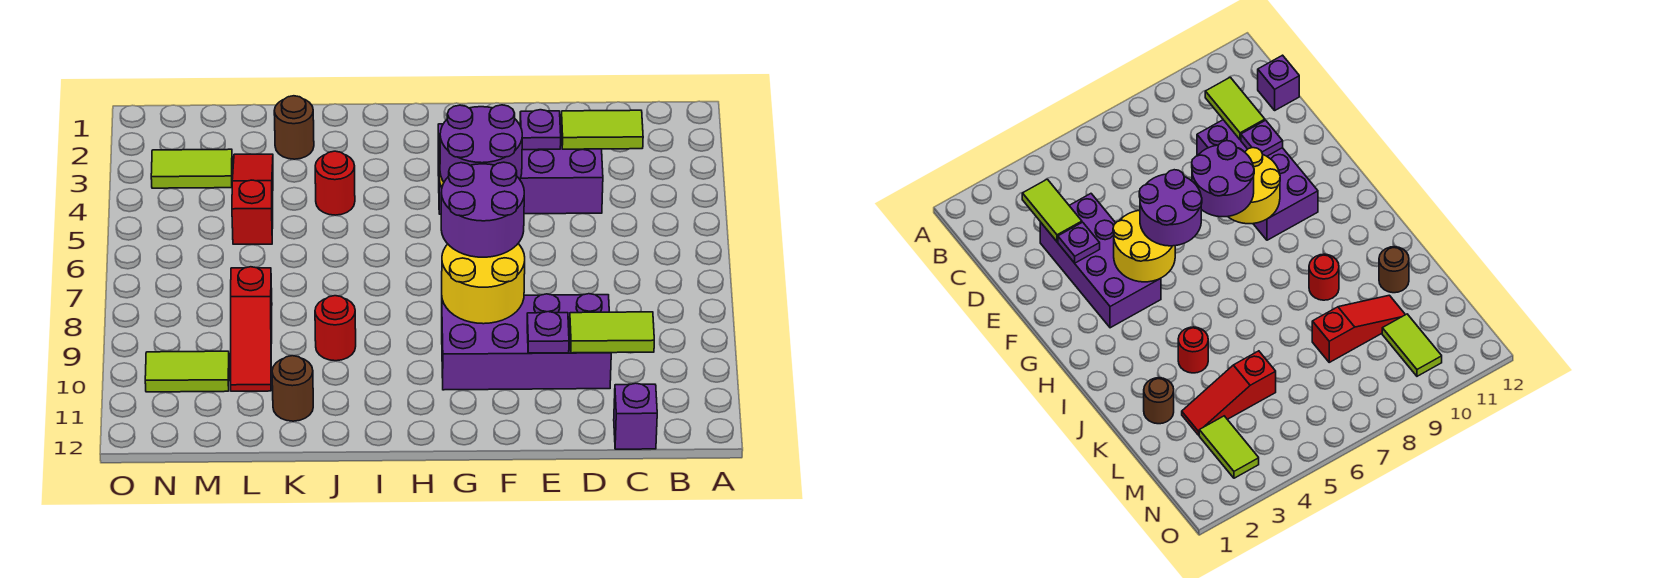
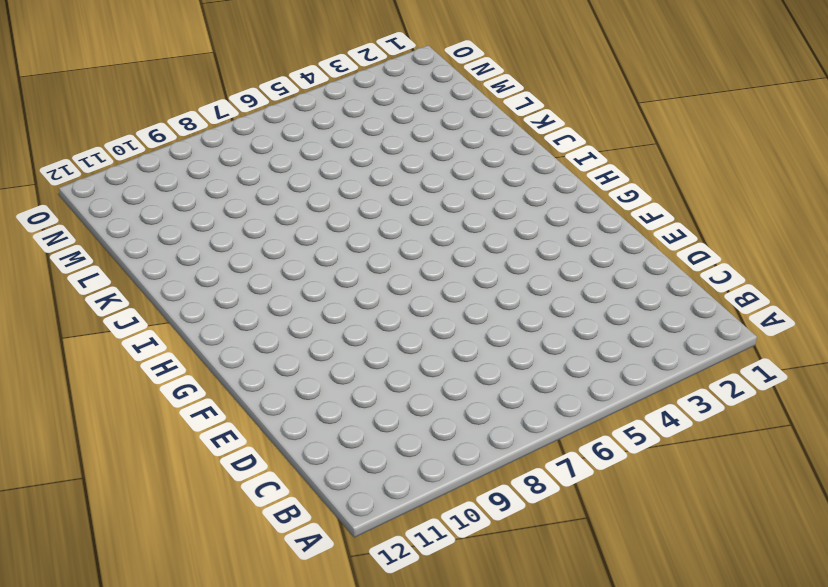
none -> purple brick C12 level 1
none -> purple brick D3:G4 level 1
none -> purple brick D9:G10 level 1

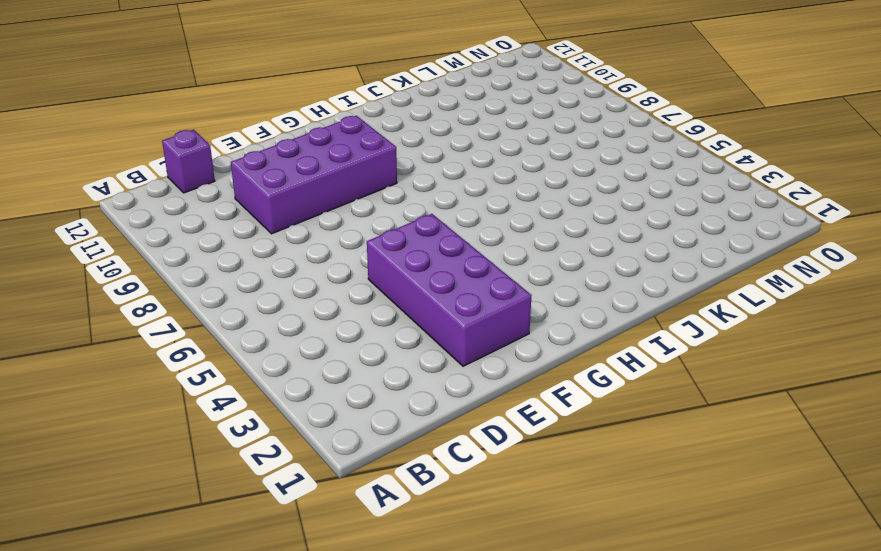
purple brick E2:F5 level 1 -> purple brick D3:G4 level 1
none -> red round brick J4 level 1
none -> red round brick J9 level 1
none -> brown round brick K2 level 1

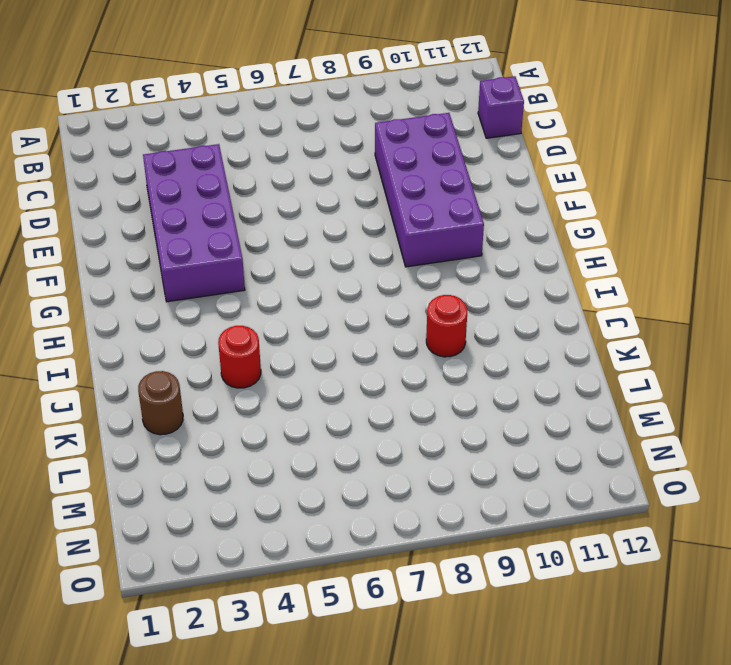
none -> brown round brick K11 level 1
none -> red slope L3:L5 level 1 top 5
none -> red slope L8:L10 level 1 top 8

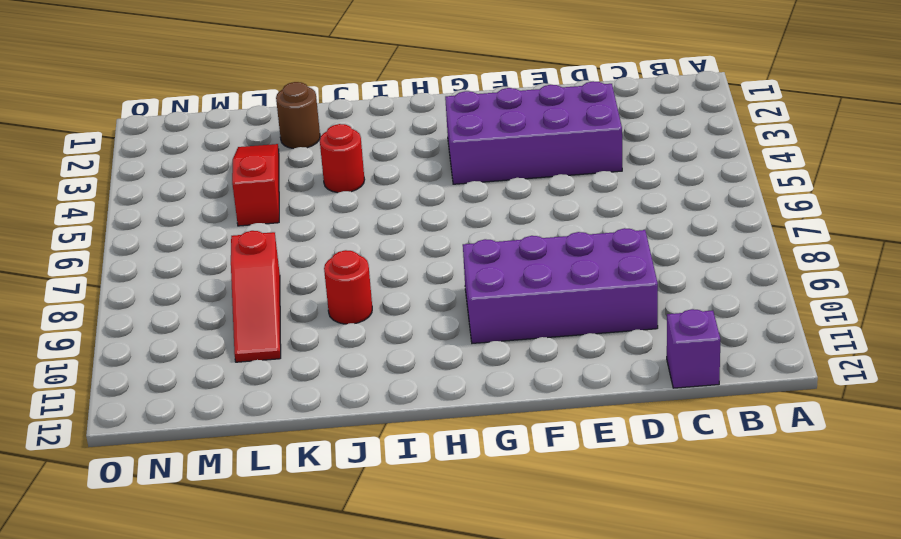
none -> brown round brick K11 level 1
none -> lime tile M3:N3 level 1
none -> lime tile M10:N10 level 1

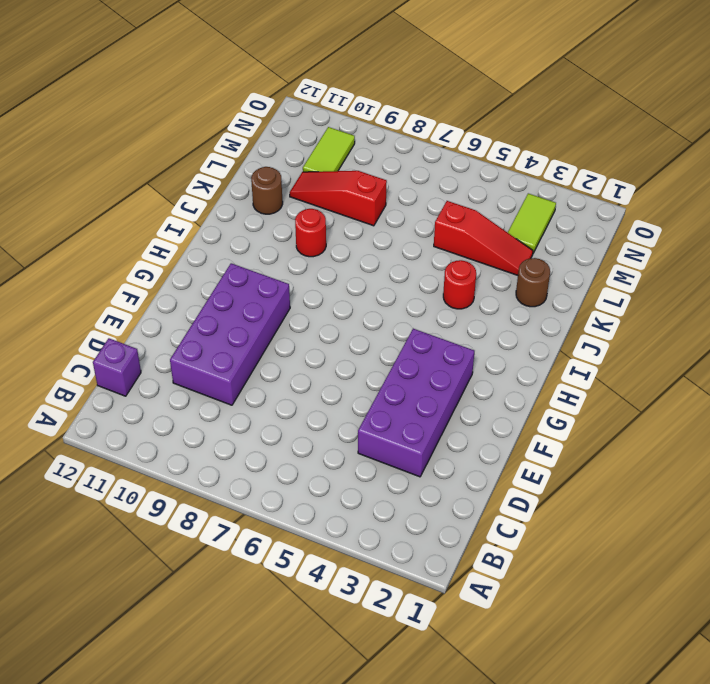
none -> lime tile C3:D3 level 2
none -> lime tile C10:D10 level 2
none -> purple plate E3 level 2

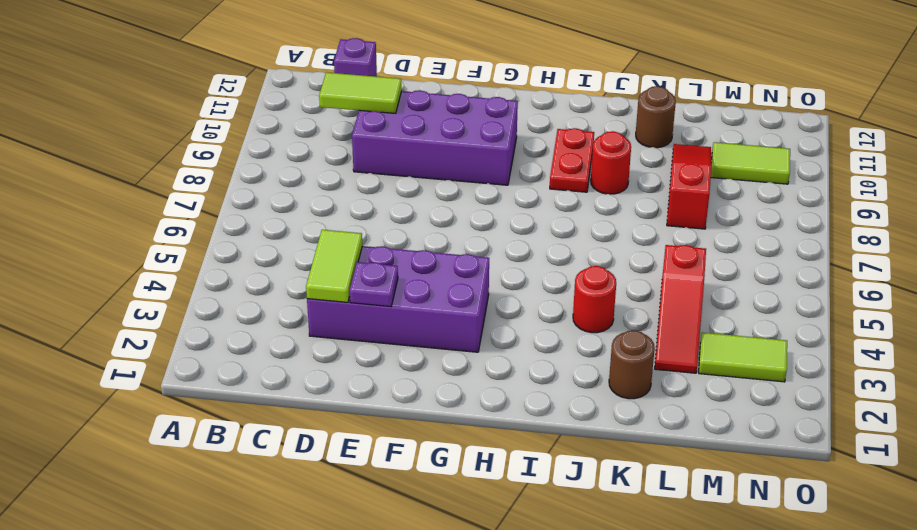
lime tile D3:D4 level 2 -> lime tile C3:D3 level 2
red plate I9:I10 level 1 -> none
none -> purple plate E10 level 2
none -> yellow round brick F4:G5 level 2
none -> yellow round brick F8:G9 level 2

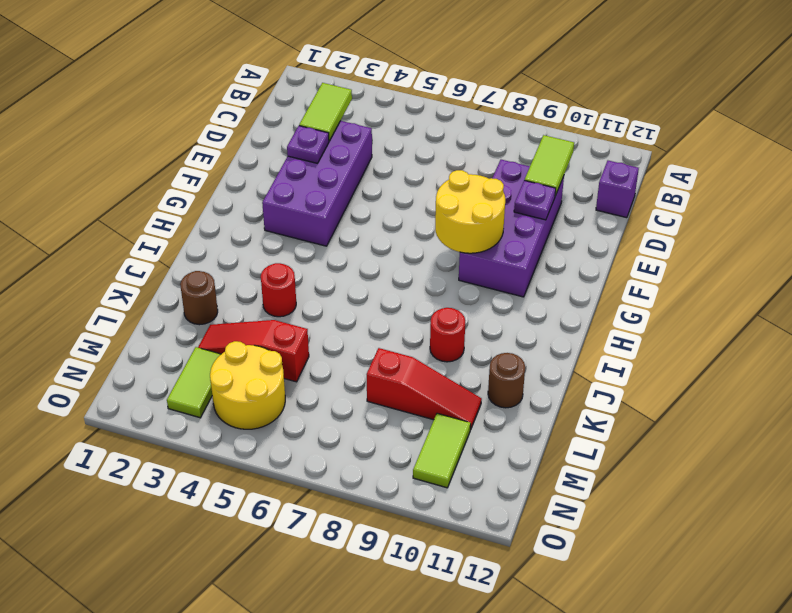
yellow round brick M4:N5 level 1 -> yellow round brick F4:G5 level 2
none -> purple round brick F5:G6 level 3
none -> purple round brick F7:G8 level 3

